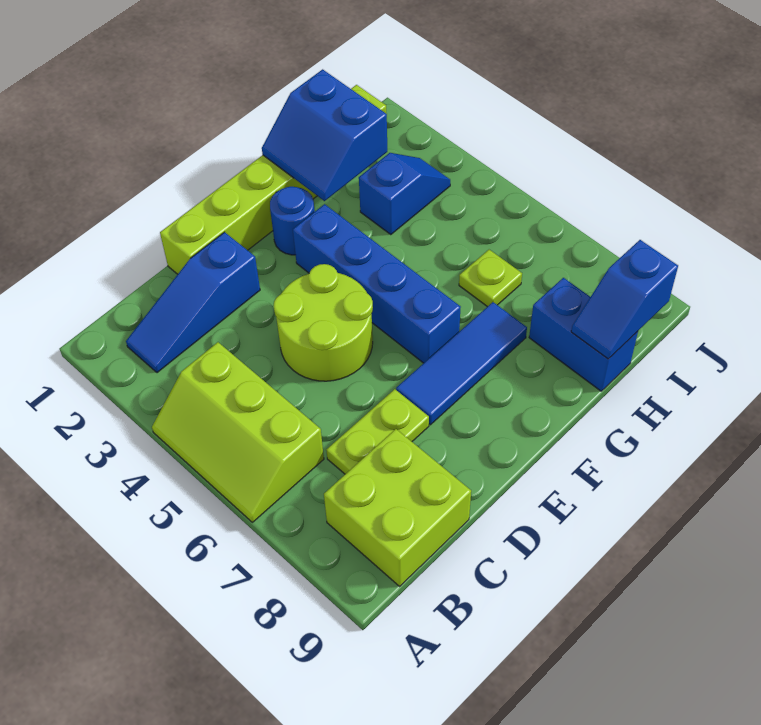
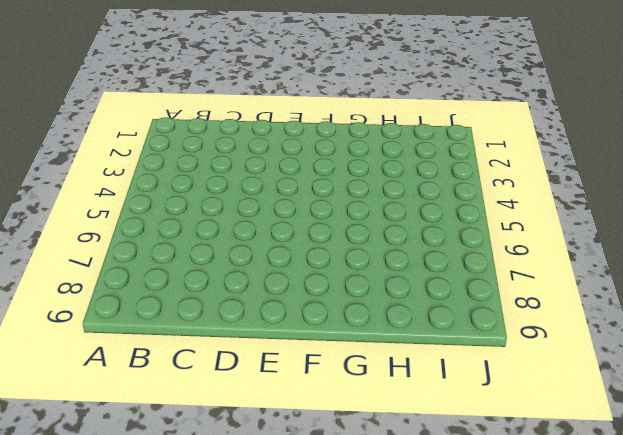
none -> lime slope A4:B6 level 1 top B
none -> blue slope B2:D2 level 1 top D
none -> lime brick B8:C9 level 1

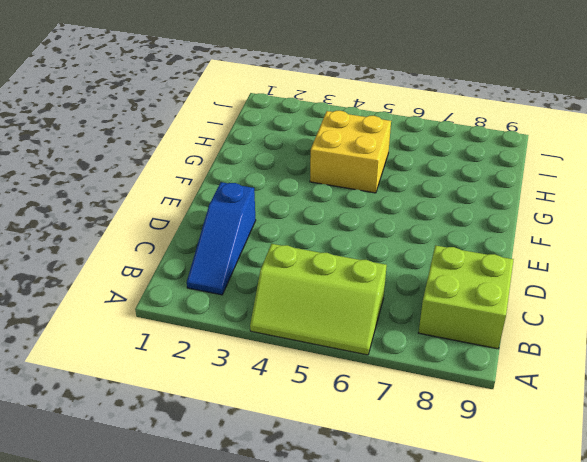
yellow brick G4:H5 level 1 -> none
none -> lime plate C7:D7 level 1
none -> lime brick D1:I1 level 1
none -> lime round brick D4:E5 level 1

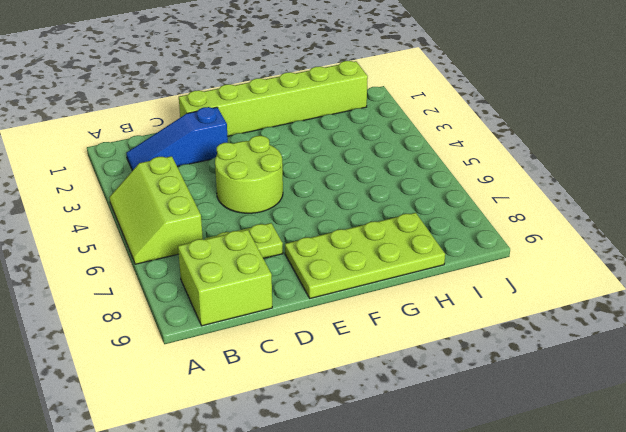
lime plate E8:H9 level 1 -> blue brick H8:H9 level 1
none -> blue tile E7:G7 level 1
none -> blue round brick F2 level 1
none -> blue brick F3:F6 level 1

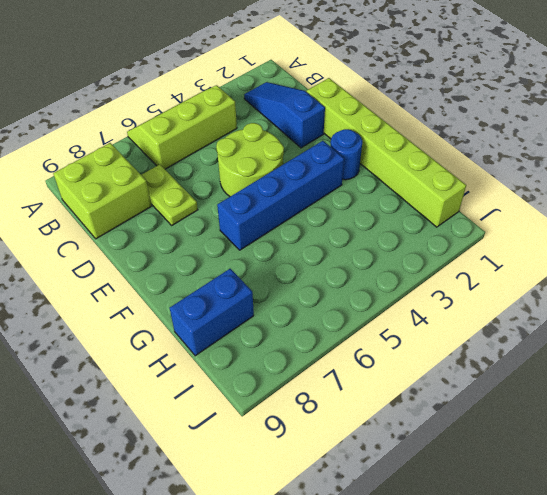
none -> blue tile E7:G7 level 1
none -> blue slope H3:I3 level 1 top H
none -> lime plate H6 level 1

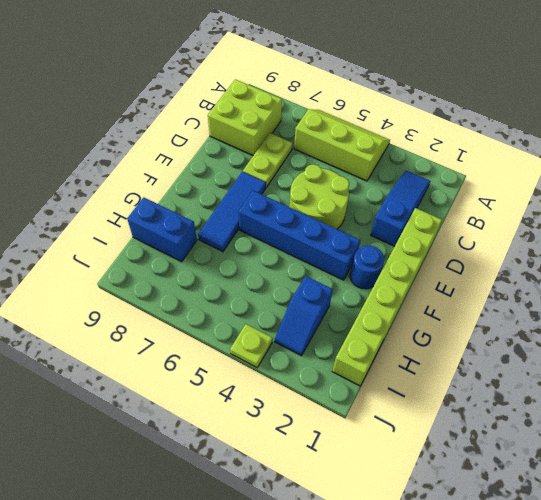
lime plate J4 level 1 -> lime plate H6 level 1
none -> blue slope G1:H2 level 2 top H
none -> blue slope H9:I9 level 2 top I

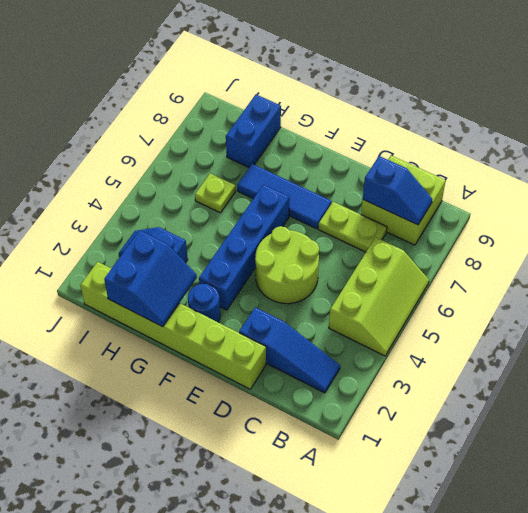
blue slope B8:C8 level 2 top C -> blue slope H9:I9 level 2 top I

